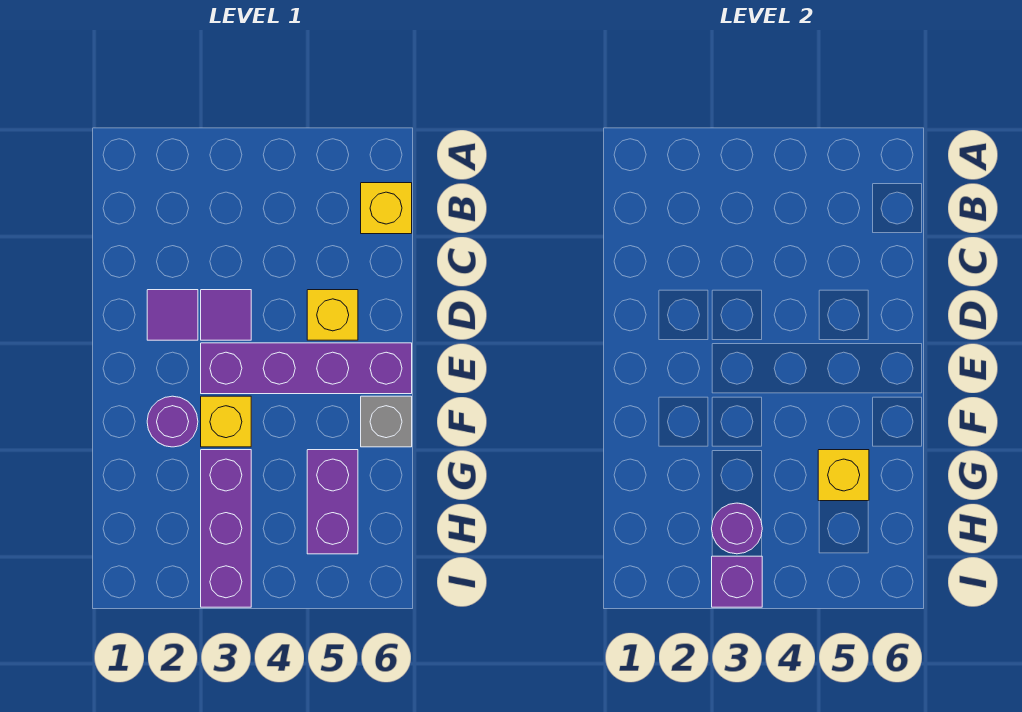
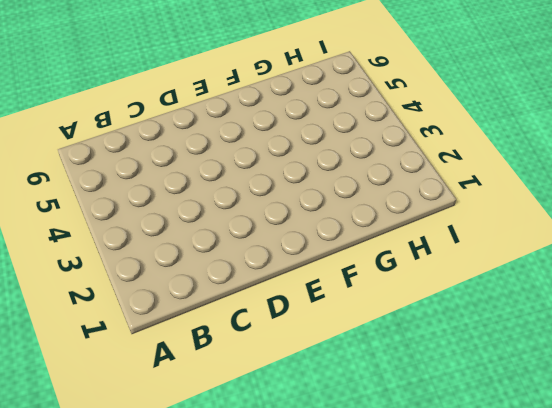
none -> yellow brick B6 level 1
none -> purple tile D2 level 1
none -> purple tile D3 level 1

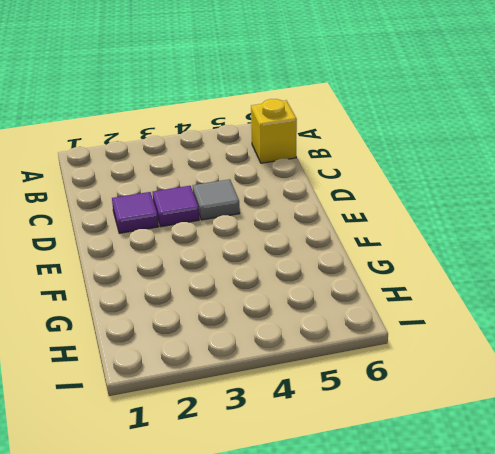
grey tile D4 level 1 -> none
none -> yellow brick D5 level 1
none -> purple brick E3:E6 level 1
none -> purple round brick F2 level 1

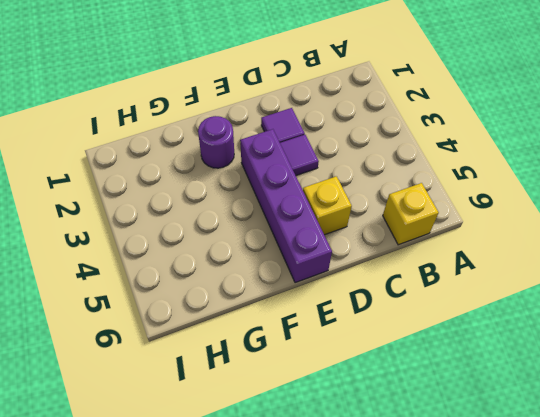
none -> yellow brick F3 level 1
none -> grey brick F6 level 1
none -> purple brick G3:I3 level 1

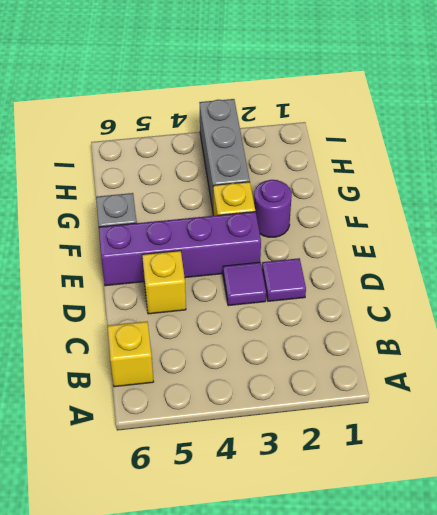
grey brick G3:I3 level 1 -> purple brick G3:I3 level 1
none -> purple brick G5:H5 level 1
none -> yellow brick G5 level 2
none -> purple round brick H3 level 2

